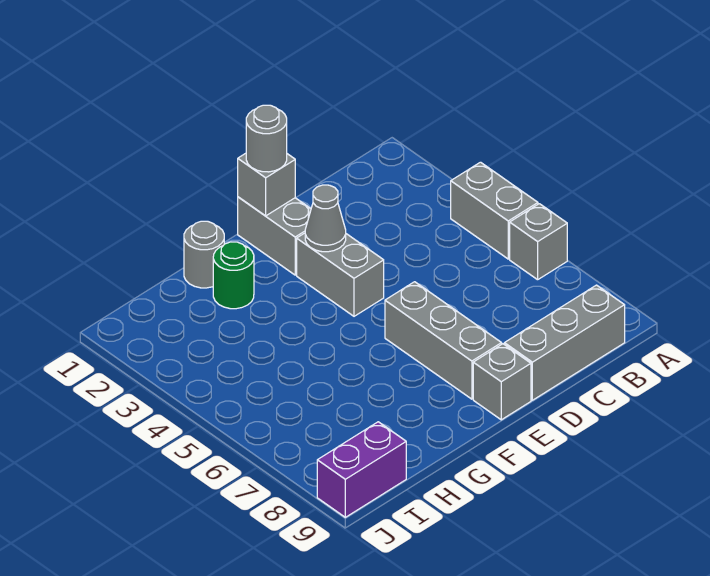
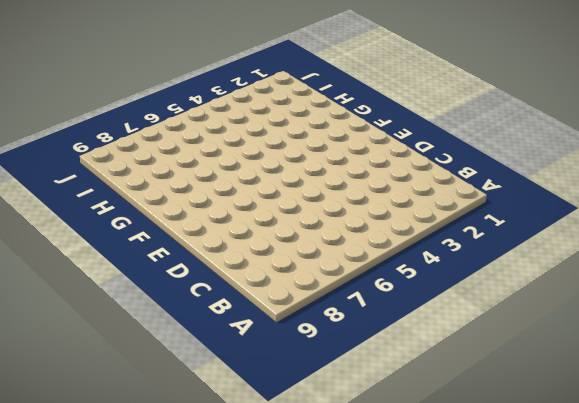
none -> grey brick A4:A5 level 1
none -> grey brick A6 level 1
none -> grey brick B9:D9 level 1

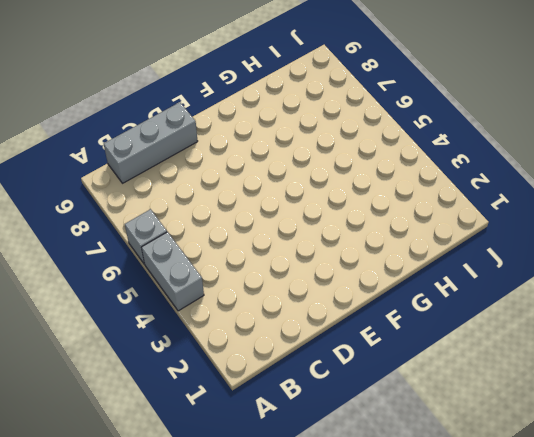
none -> grey brick E1:E2 level 1
none -> grey brick E3:E4 level 1
none -> grey brick E6:E8 level 1

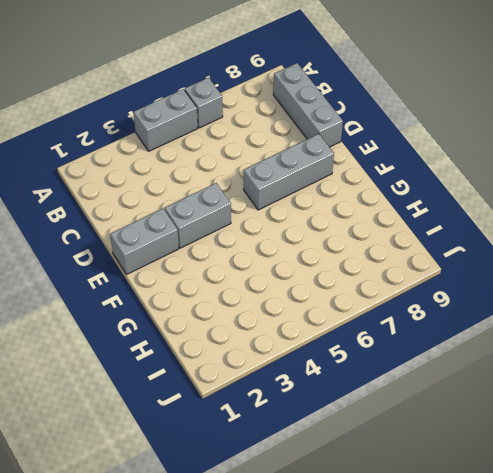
none -> grey brick E9 level 1
none -> grey round brick G1 level 1
none -> green round brick G2 level 1

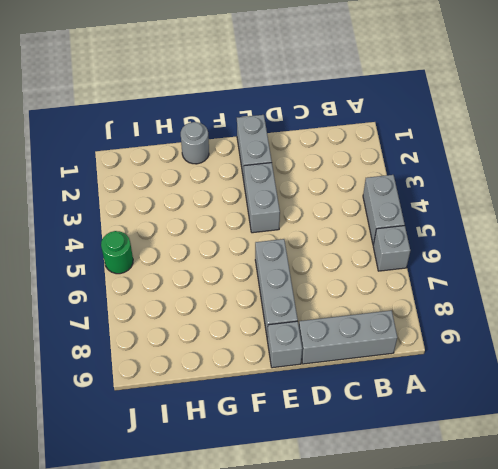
green round brick J5 level 1 -> green round brick G2 level 1
none -> purple brick I9:J9 level 1
none -> grey brick E1 level 2
none -> grey cone E3 level 2

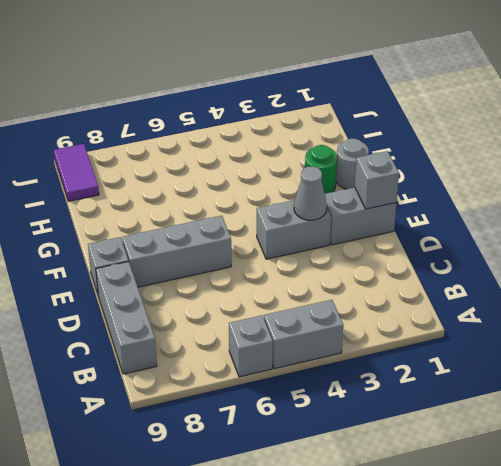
purple tile I9:J9 level 1 -> purple brick I9:J9 level 1
none -> grey round brick E1 level 3

